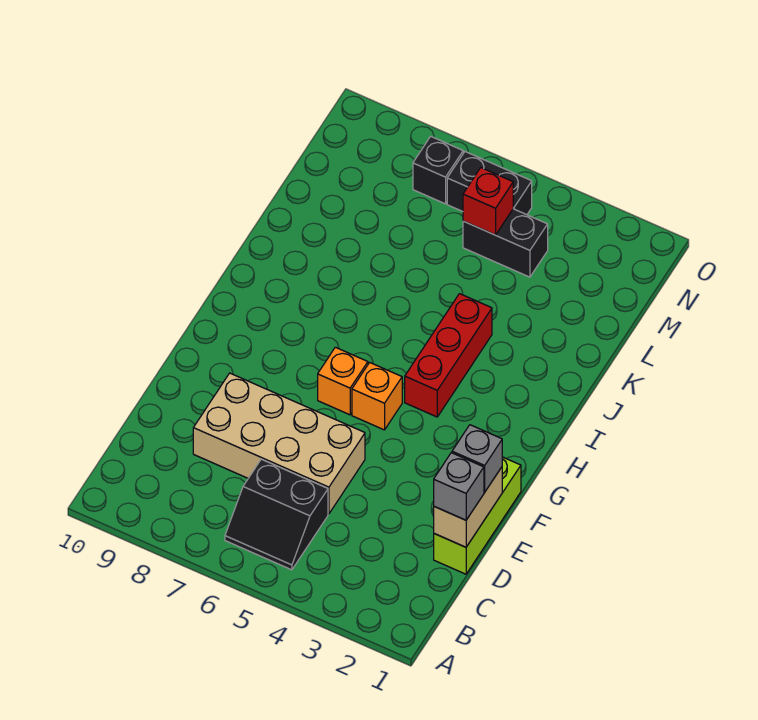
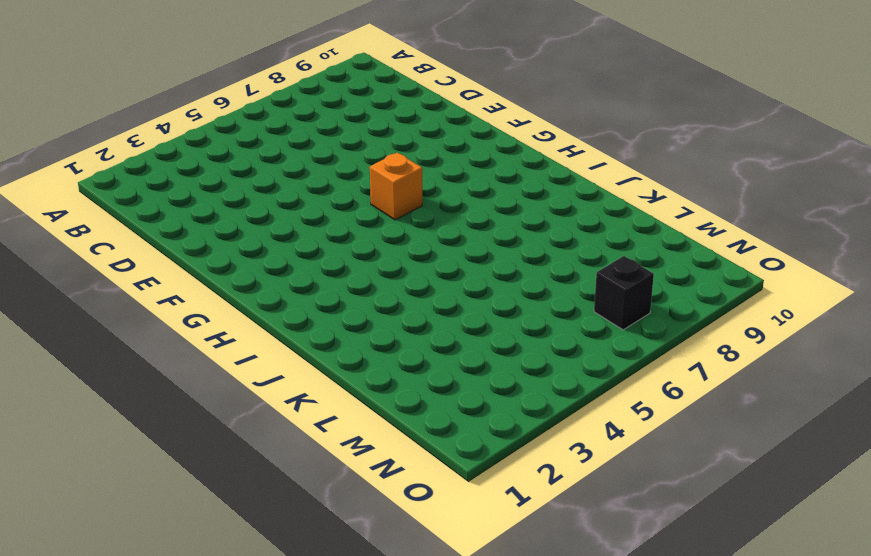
none -> black slope B5:C6 level 1 top C
none -> lime brick D1:F1 level 1
none -> tan brick D5:E8 level 1

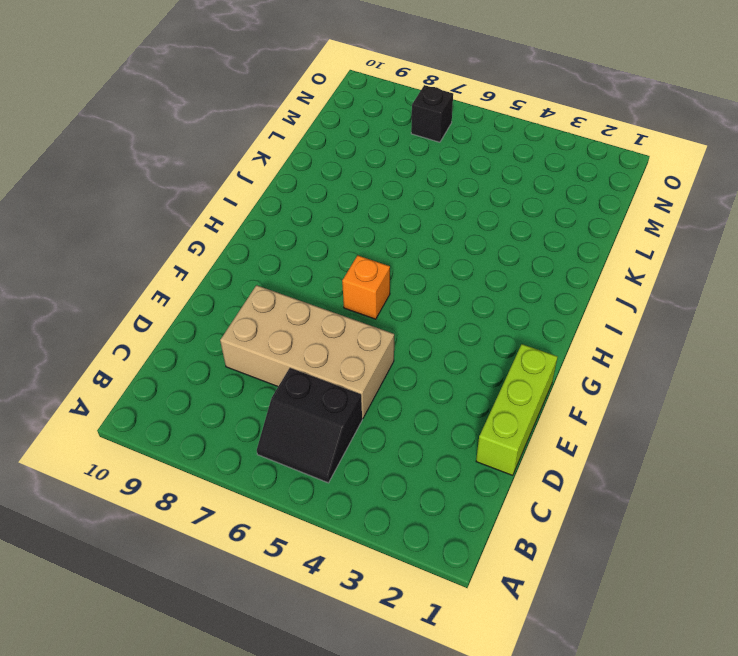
none -> orange brick G5 level 1
none -> red brick H4:J4 level 1
none -> black brick M4:M5 level 1

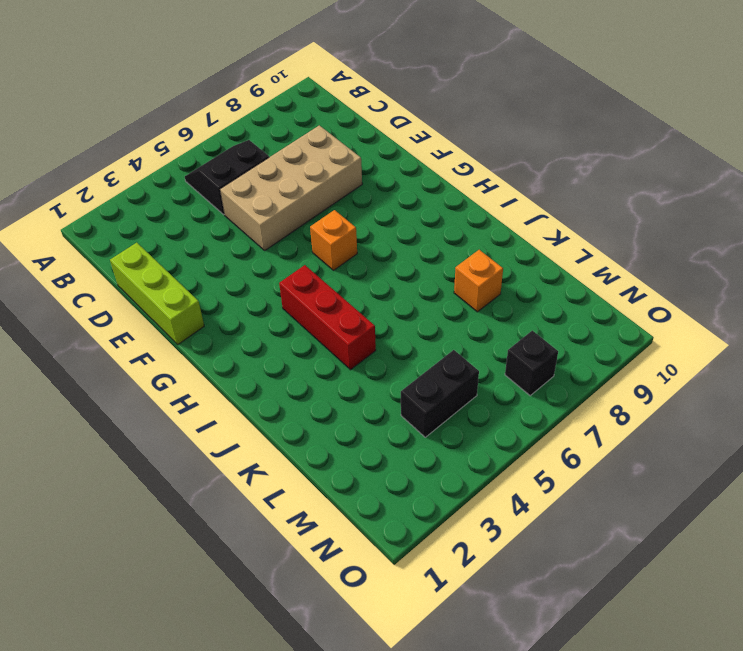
orange brick K8 level 1 -> orange brick G5 level 1
none -> black brick N5:N6 level 1
none -> tan brick D1:E1 level 2
none -> red brick M5 level 2

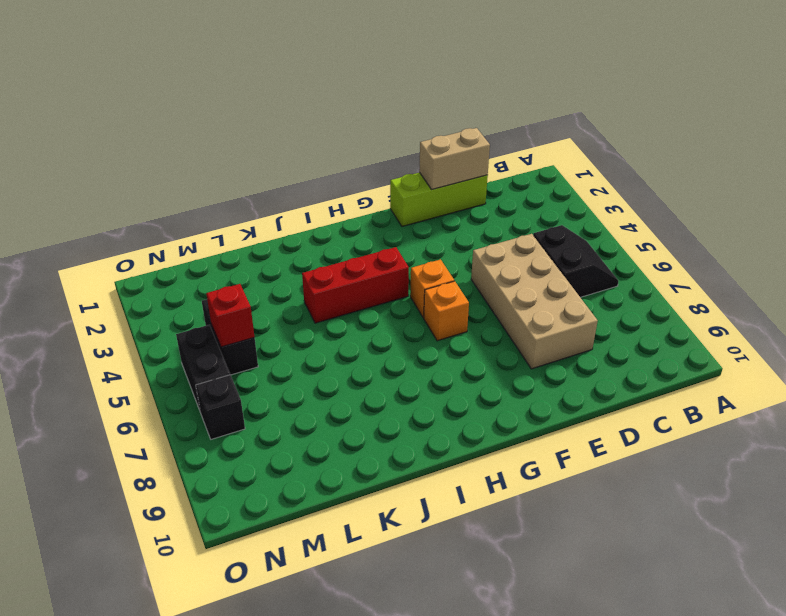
none -> grey brick D1 level 3
none -> grey brick E1 level 3

